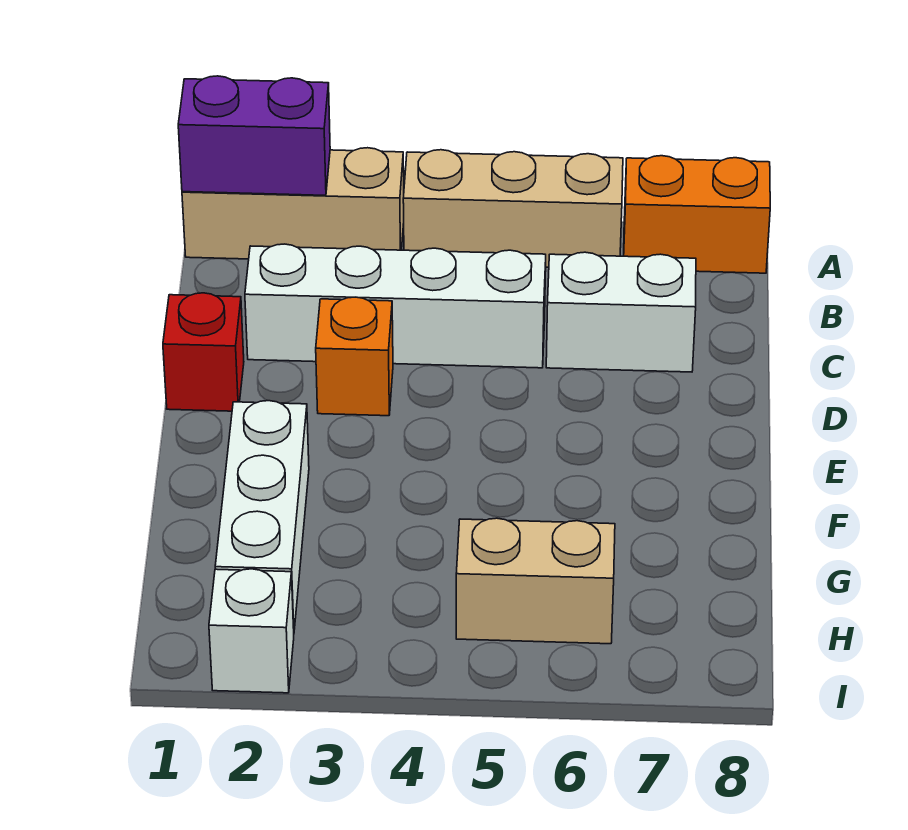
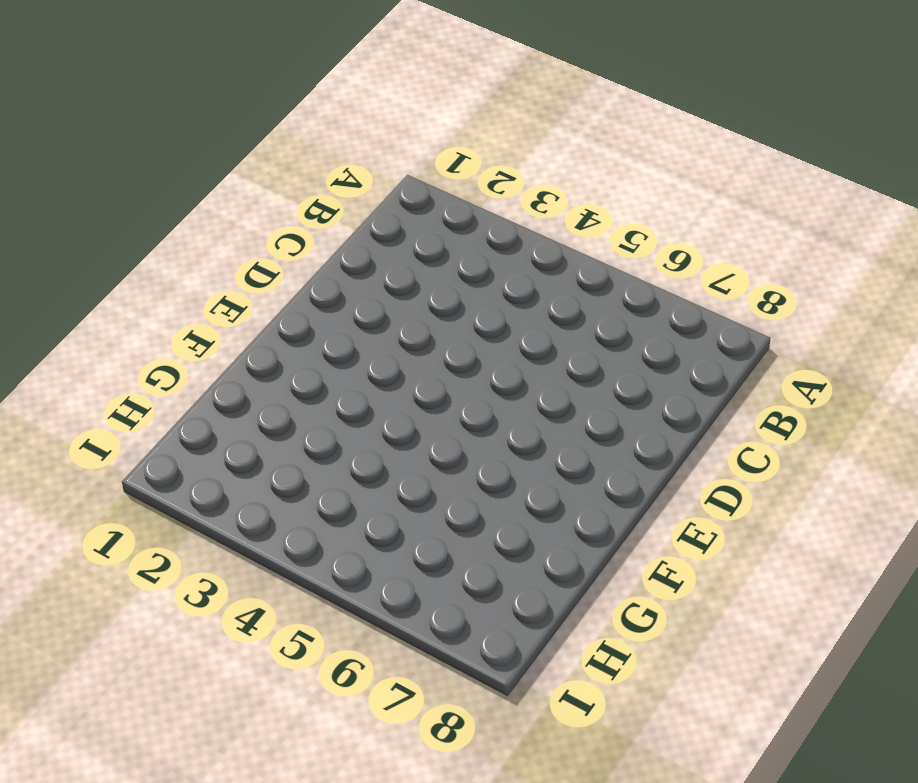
none -> tan brick A1:A3 level 1
none -> tan brick A4:A6 level 1

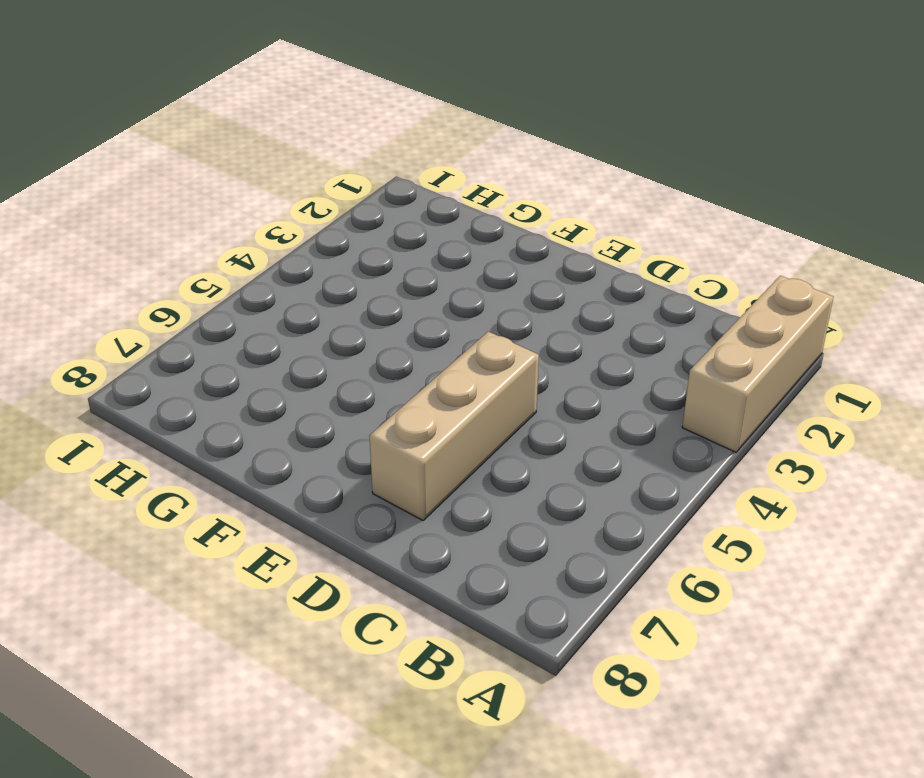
tan brick D5:D7 level 1 -> tan brick A4:A6 level 1
none -> orange brick A7:A8 level 1
none -> white brick C2:C5 level 1

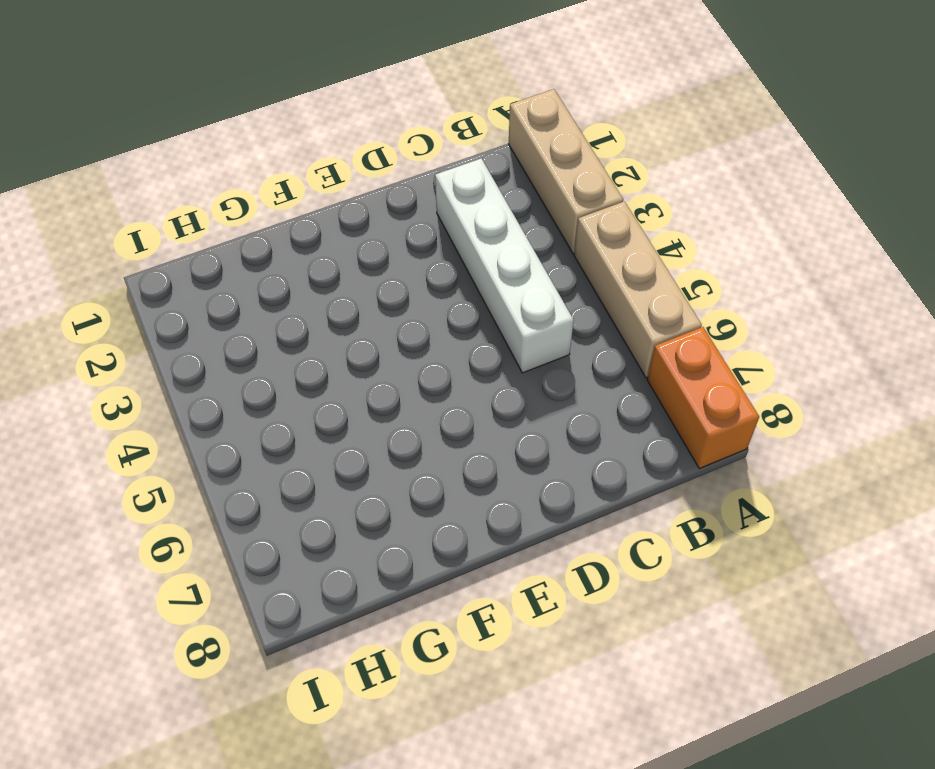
none -> white brick C6:C7 level 1
none -> red brick D1 level 1

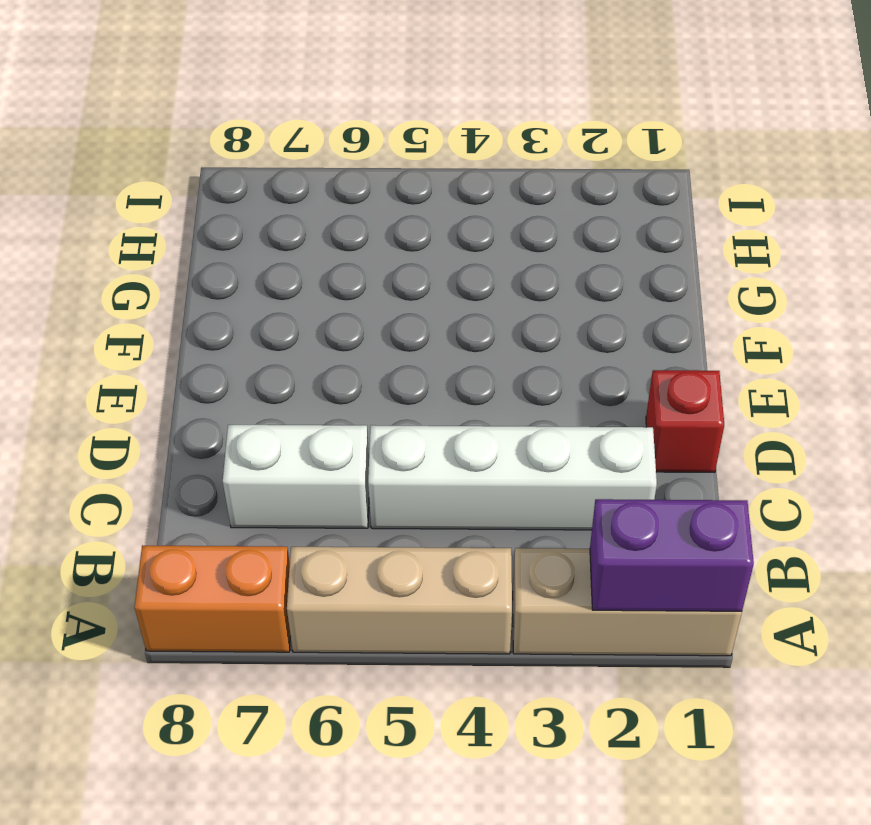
none -> orange brick D3 level 1
none -> white brick F2:H2 level 1

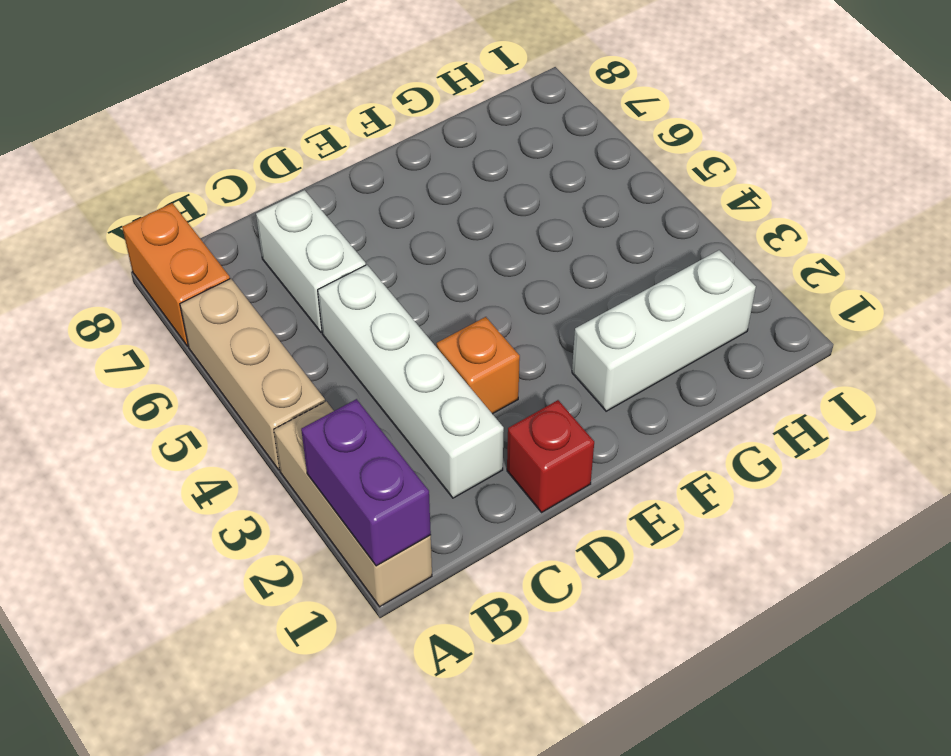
none -> tan brick H5:H6 level 1
none -> white brick I2 level 1

